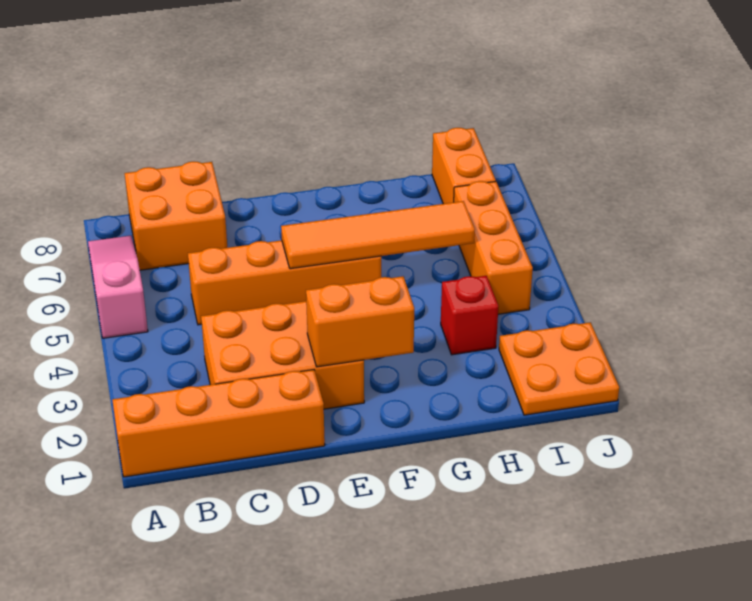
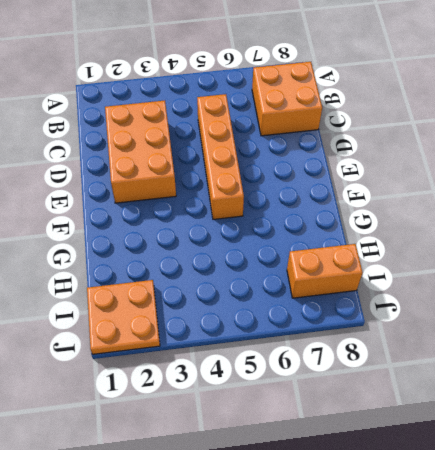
none -> orange brick A1:D1 level 1
none -> pink slope A5:A7 level 1 top 5

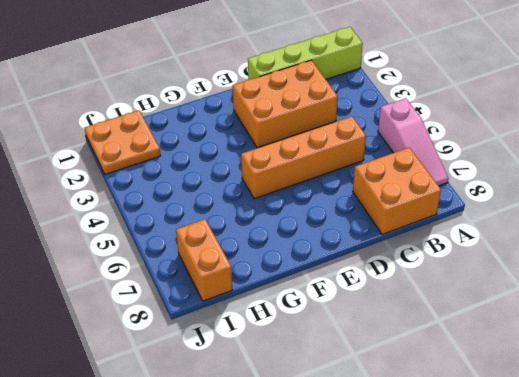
lime brick A1:D1 level 1 -> orange brick A1:D1 level 1
none -> red brick H3 level 1
none -> orange brick I4:I6 level 1

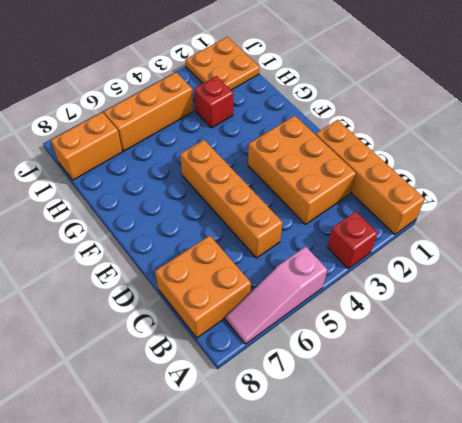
red brick A3 level 1 -> none
none -> orange brick E2:F2 level 2
none -> orange tile E5:H5 level 2

